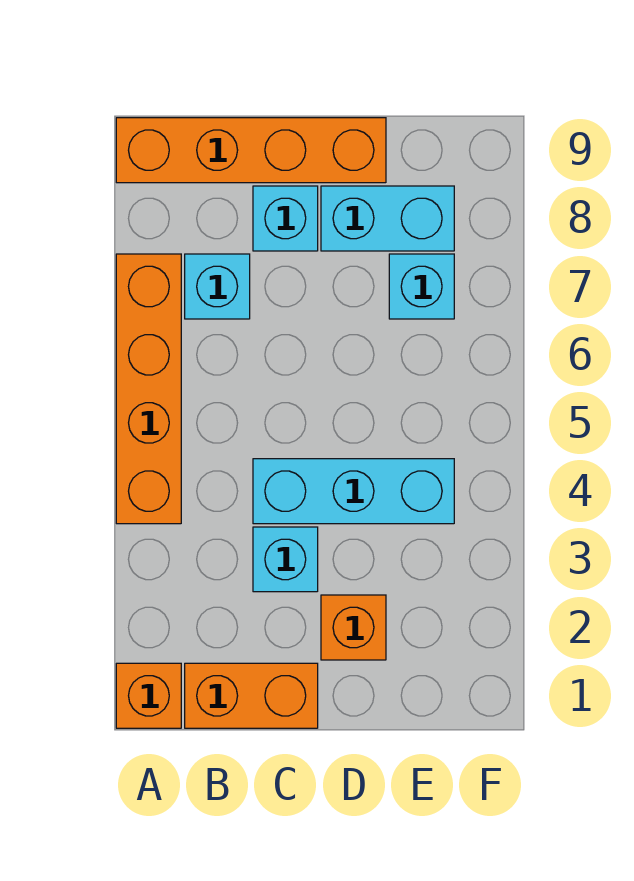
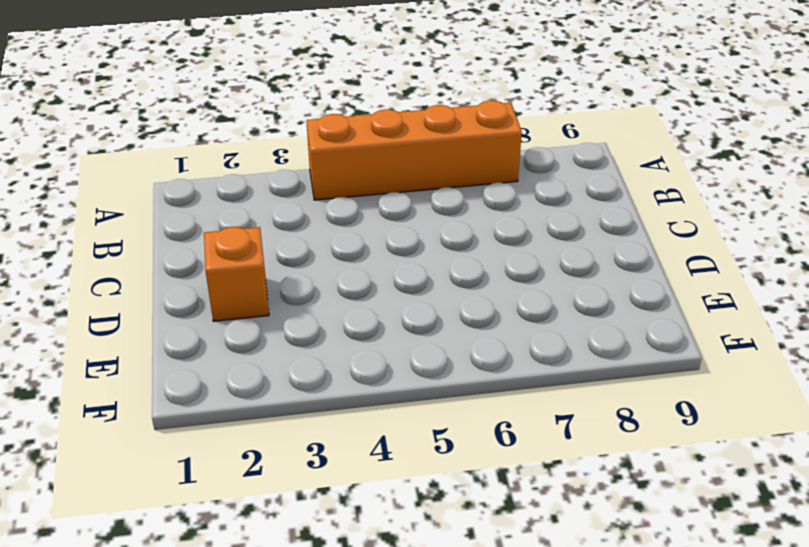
none -> orange brick A1 level 1
none -> orange brick A9:D9 level 1

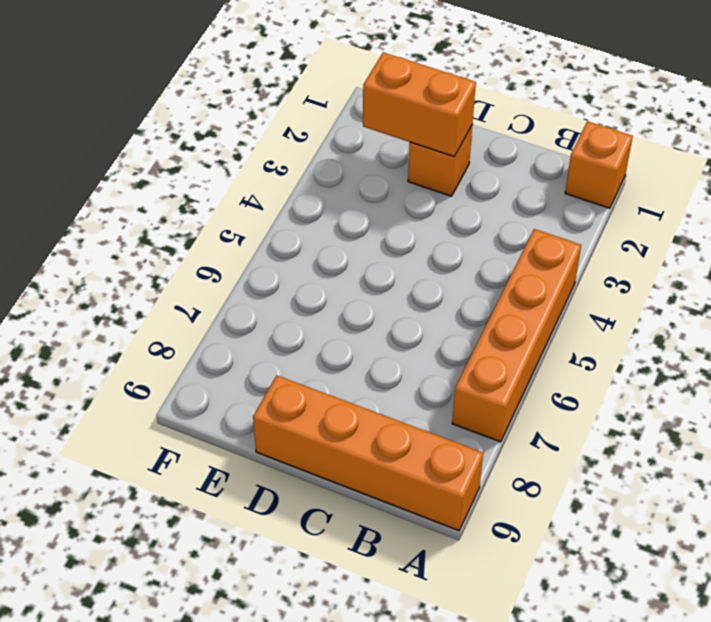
orange brick D2:E2 level 2 -> orange brick B1:C1 level 1
none -> cyan brick B7 level 1
none -> cyan brick C3 level 1

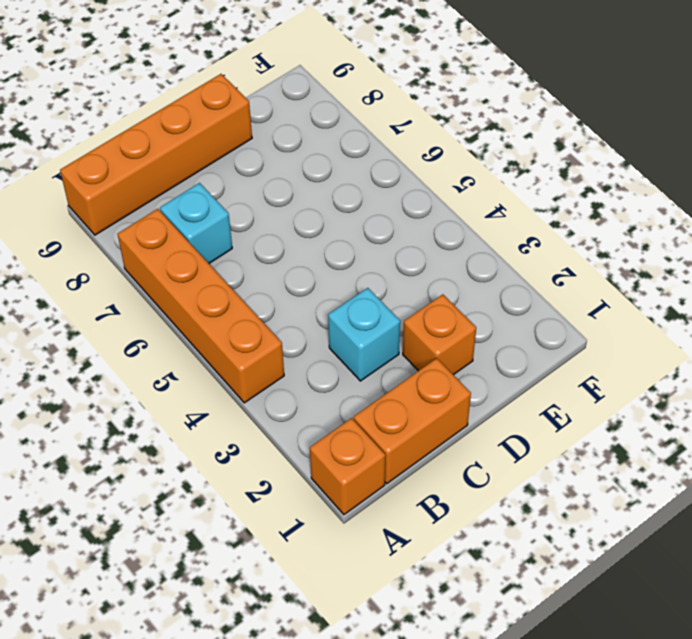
none -> cyan brick C4:E4 level 1
none -> cyan brick C8 level 1

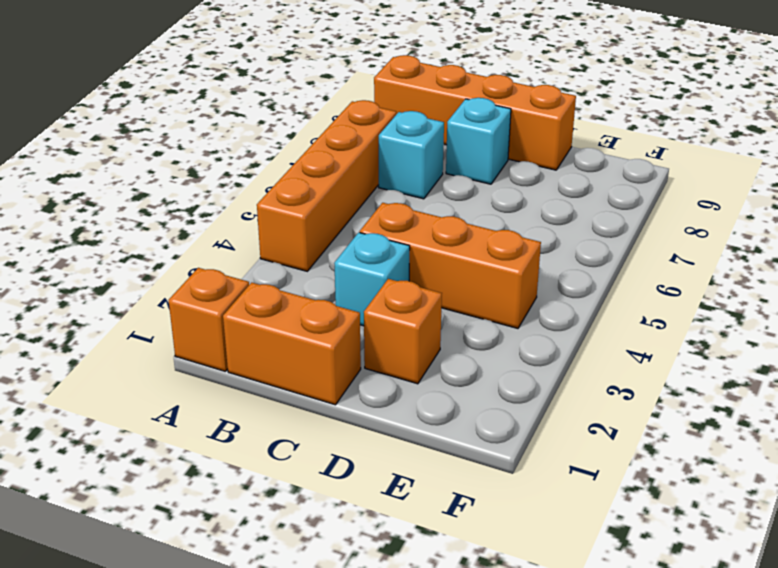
orange brick C4:E4 level 1 -> cyan brick C4:E4 level 1
none -> cyan brick D8:E8 level 1
none -> cyan brick E7 level 1

